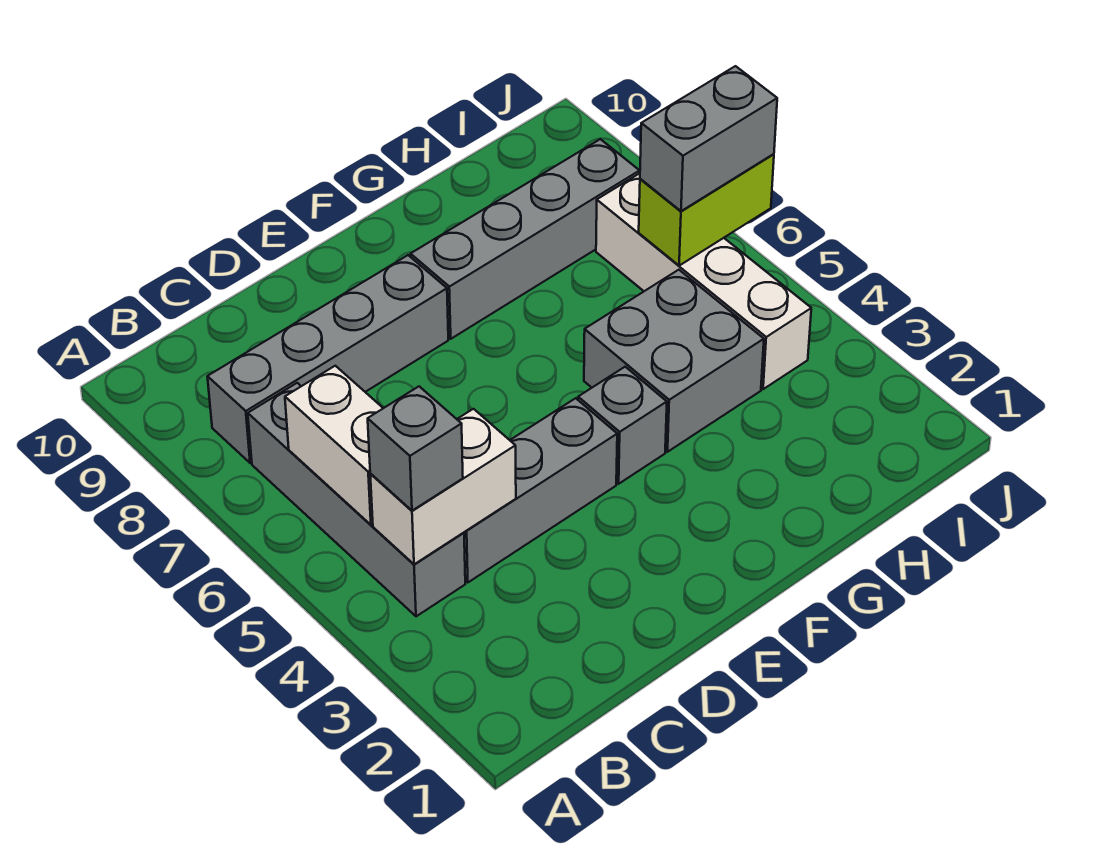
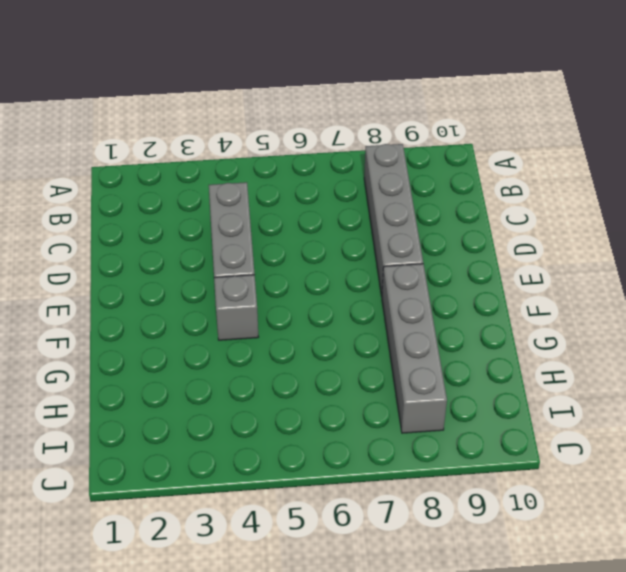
none -> grey brick B4:B7 level 1
none -> grey brick G4:H5 level 1
none -> white brick I4:I7 level 1

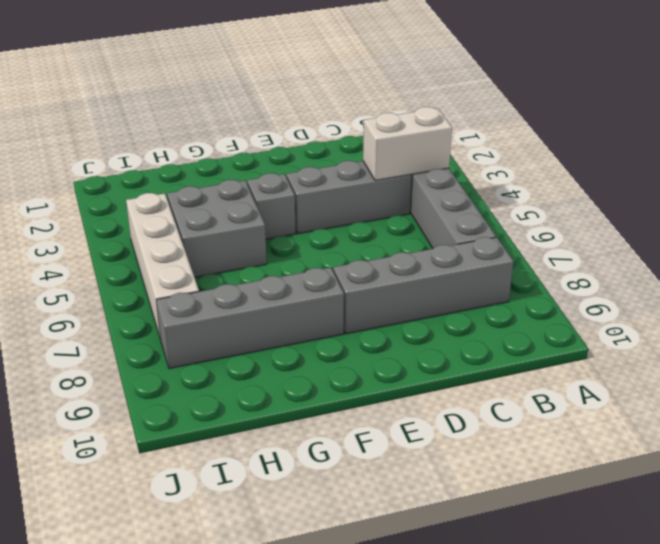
none -> white brick B5:B6 level 2
none -> lime brick I6:J6 level 2
none -> grey brick B4 level 3

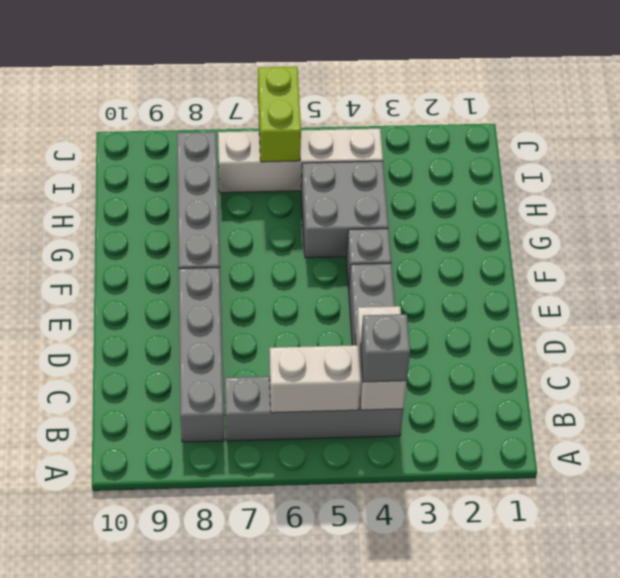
none -> grey brick I6:J6 level 3

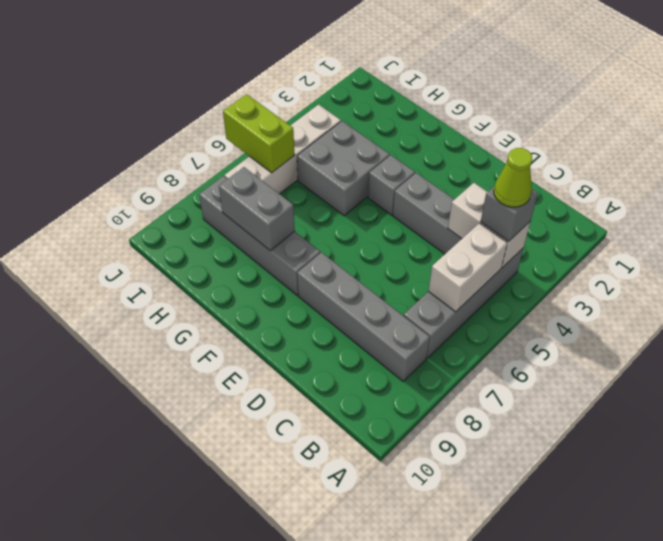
lime cone B4 level 4 -> none
grey brick G8:H8 level 2 -> grey brick I6:J6 level 3

